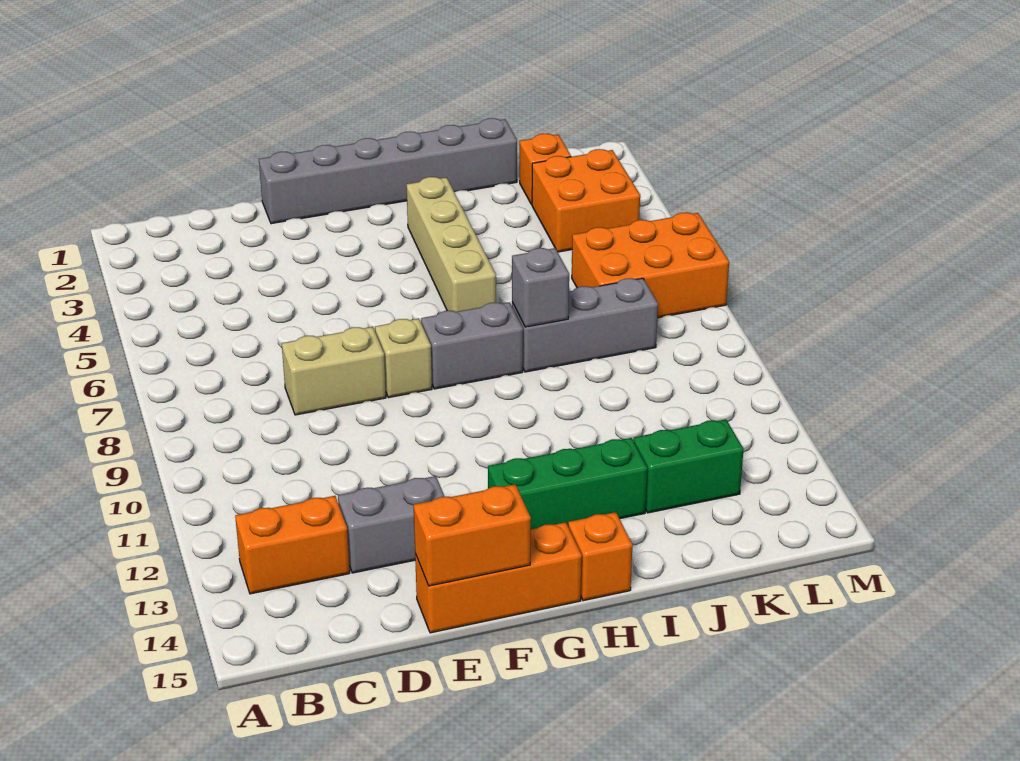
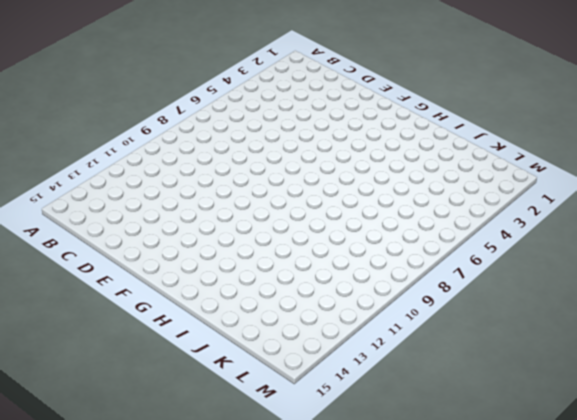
none -> orange brick B13:C13 level 1
none -> tan brick D8:E8 level 1
none -> grey brick D13:E13 level 1

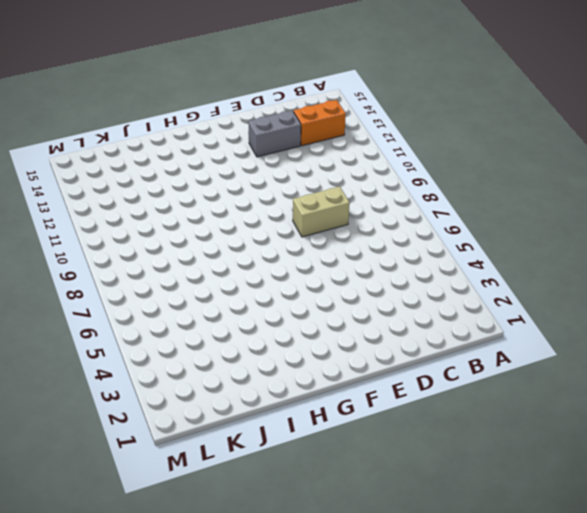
none -> grey brick E1:J1 level 1
none -> orange brick E15:G15 level 1
none -> tan brick F8 level 1

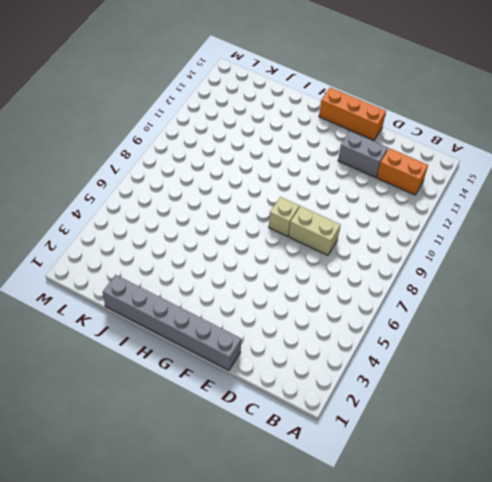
none -> grey brick G8:H8 level 1
none -> green brick G13:I13 level 1
none -> tan brick H3:H6 level 1

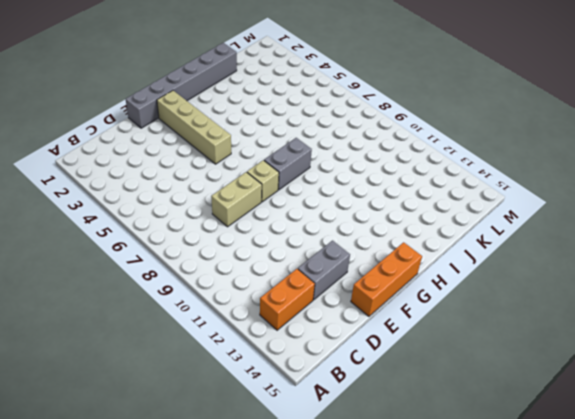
tan brick F2:F5 level 1 -> tan brick H3:H6 level 1
none -> green brick G13:I13 level 1
none -> orange brick H15 level 1
none -> grey brick I8:K8 level 1

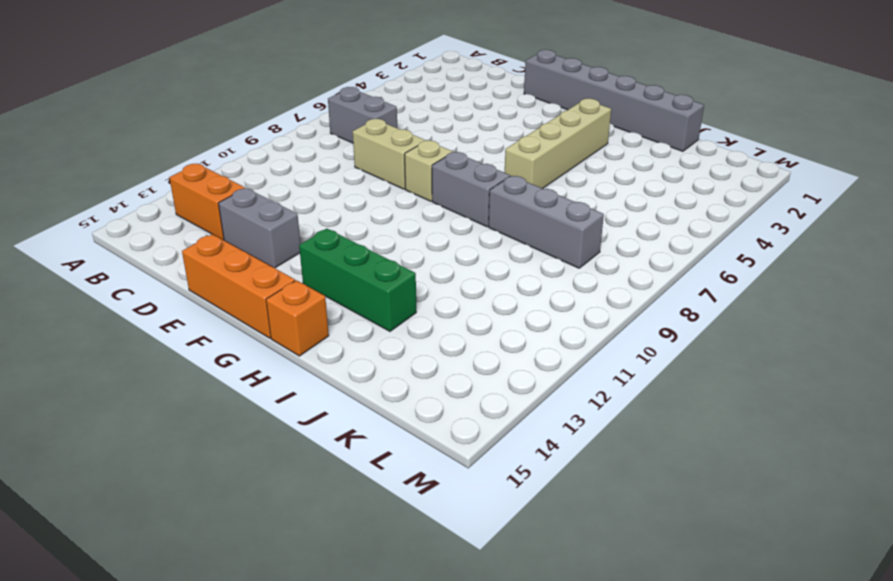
grey brick B7:C7 level 1 -> none
none -> green brick J13:K13 level 1
none -> orange brick K2 level 1
none -> orange brick K3:L4 level 1

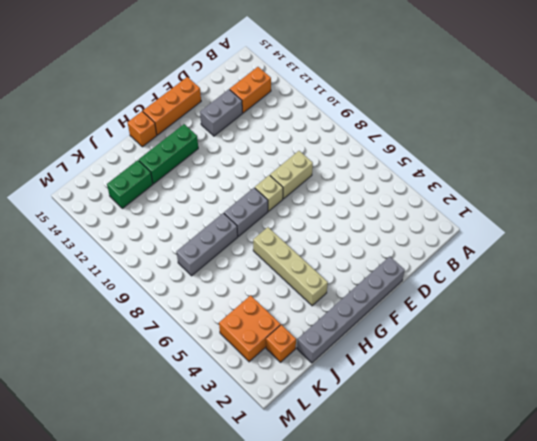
none -> orange brick K6:M7 level 1
none -> orange brick E15:F15 level 2
none -> grey brick I8 level 2

